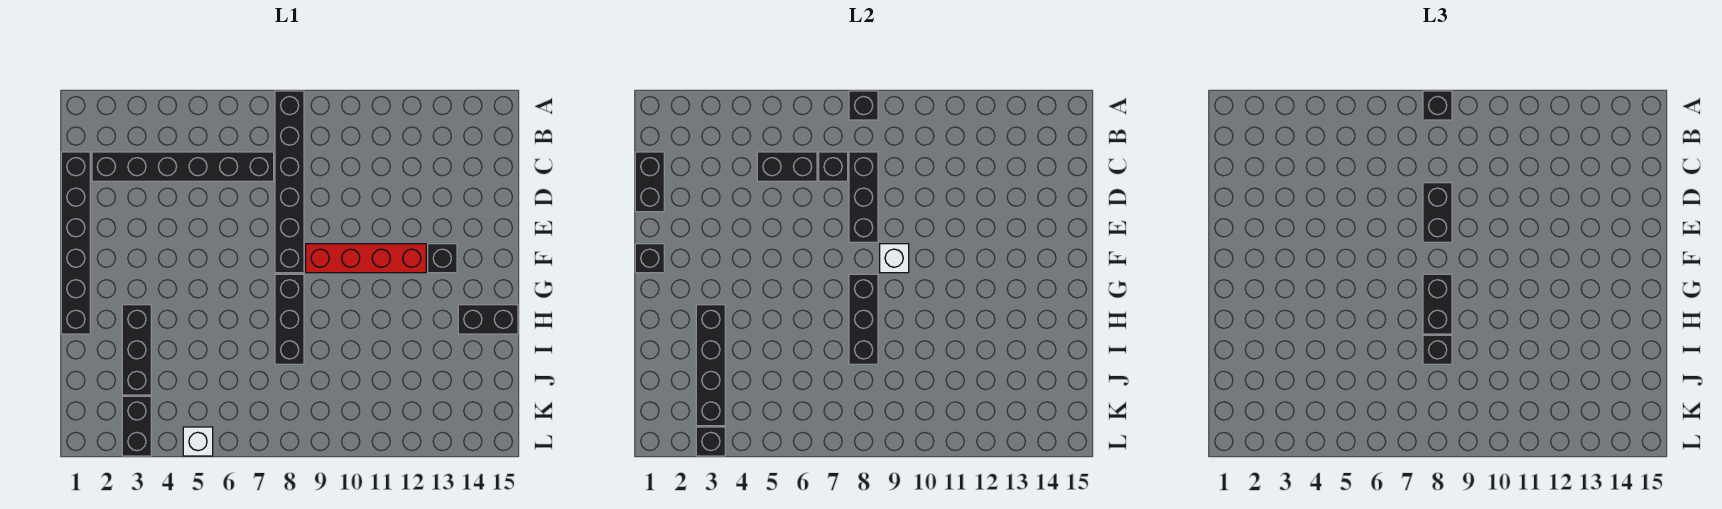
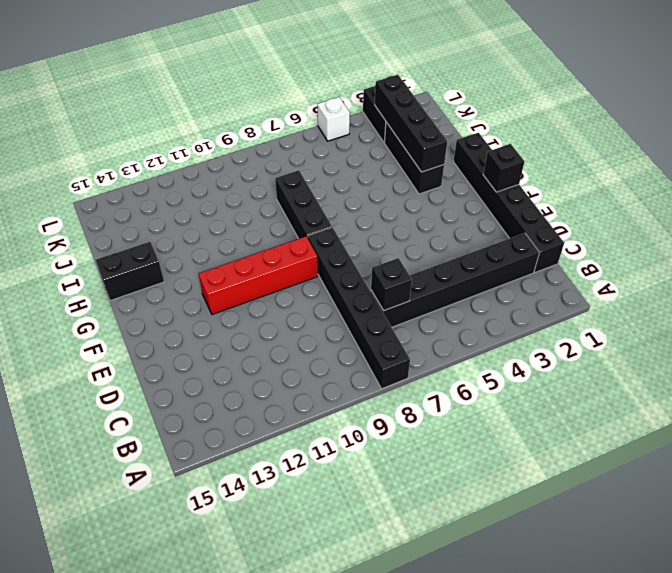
none -> black brick F13 level 1
none -> black brick A8 level 2
none -> black brick C1:D1 level 2

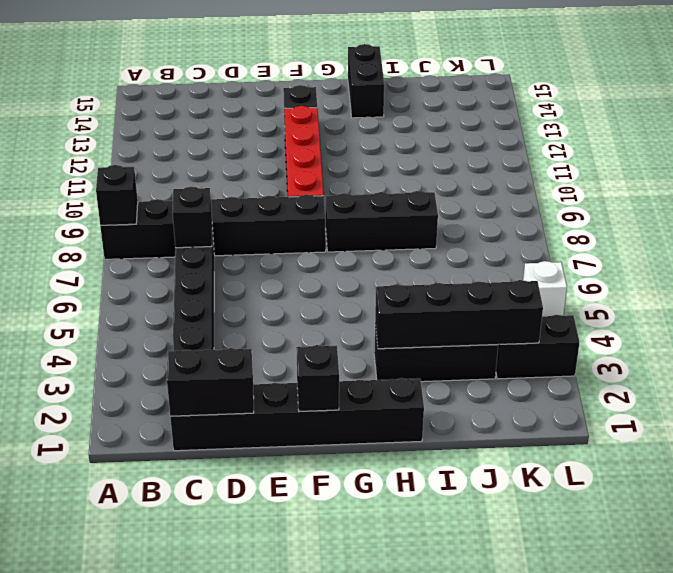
none -> black brick C5:C6 level 2
none -> black brick C8:E8 level 2
none -> white brick F9 level 2

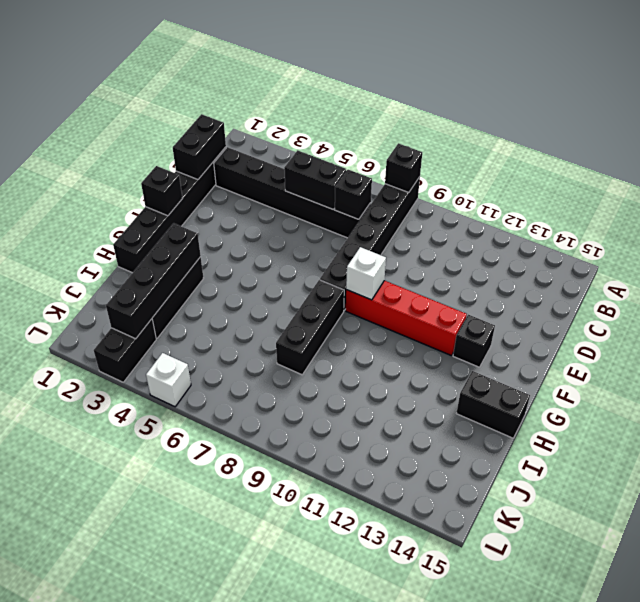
none -> black brick C8:E8 level 2
none -> black brick G8:I8 level 2
none -> black brick L3 level 2

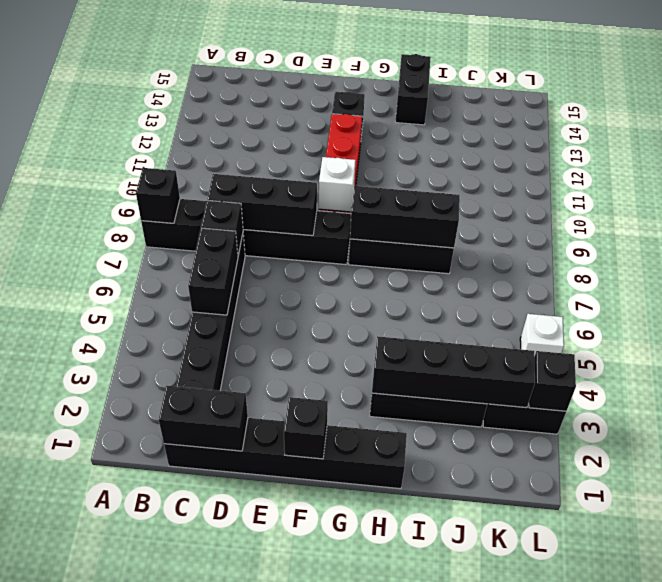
none -> black brick A8 level 3
none -> black brick D8:E8 level 3
none -> black brick G8:H8 level 3

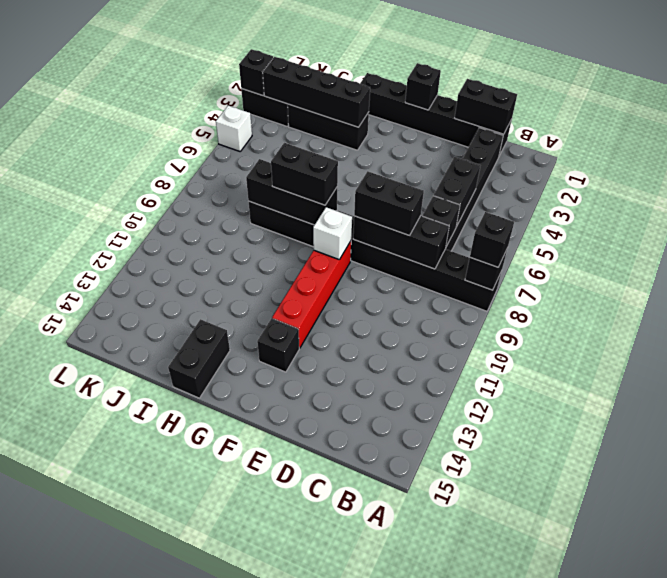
none -> black brick I8 level 3

